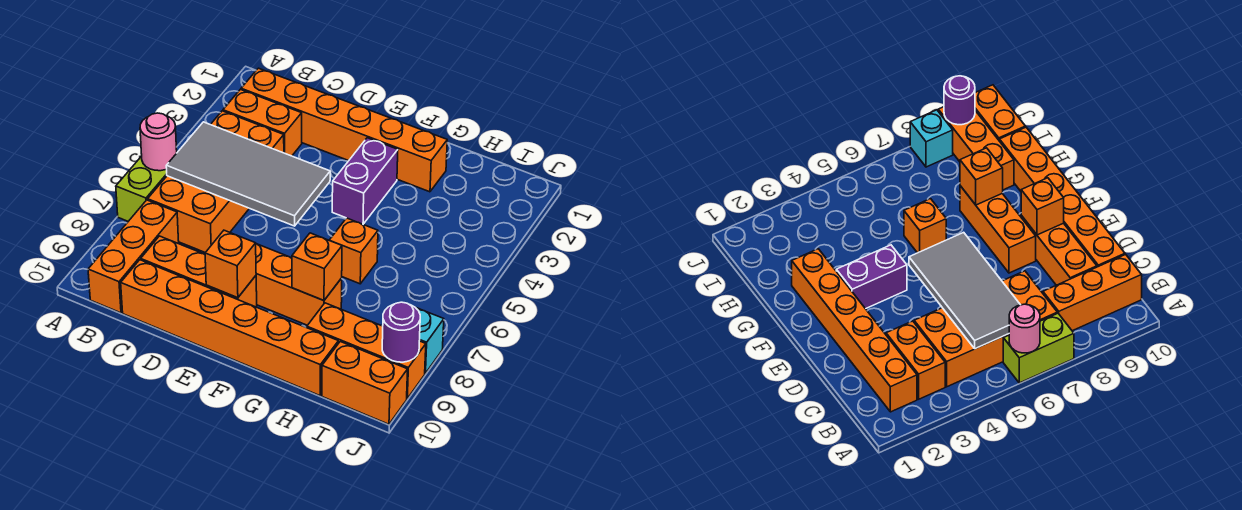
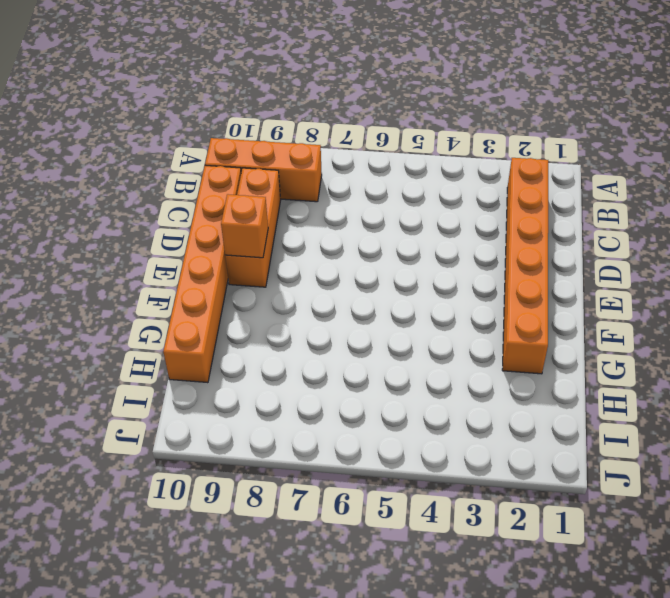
none -> lime brick A6:A7 level 1
none -> orange brick B3:C3 level 1
none -> orange brick B4:C7 level 1

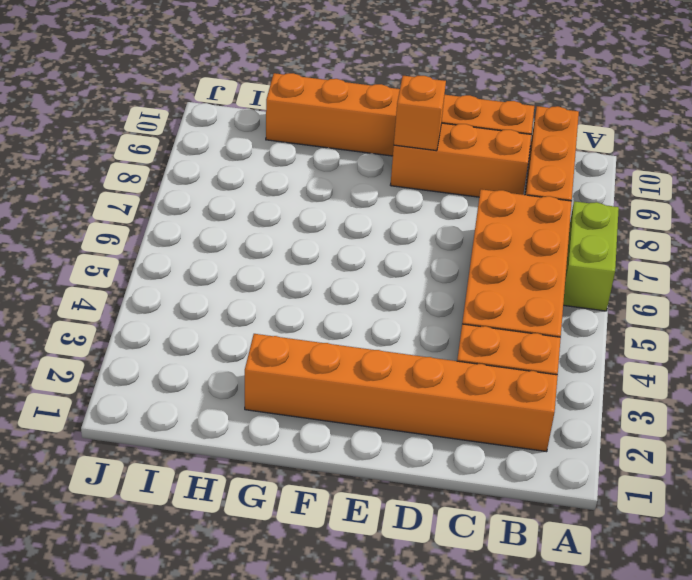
none -> orange brick E8:G8 level 1
none -> purple brick F3:F4 level 1
none -> orange brick G6 level 1

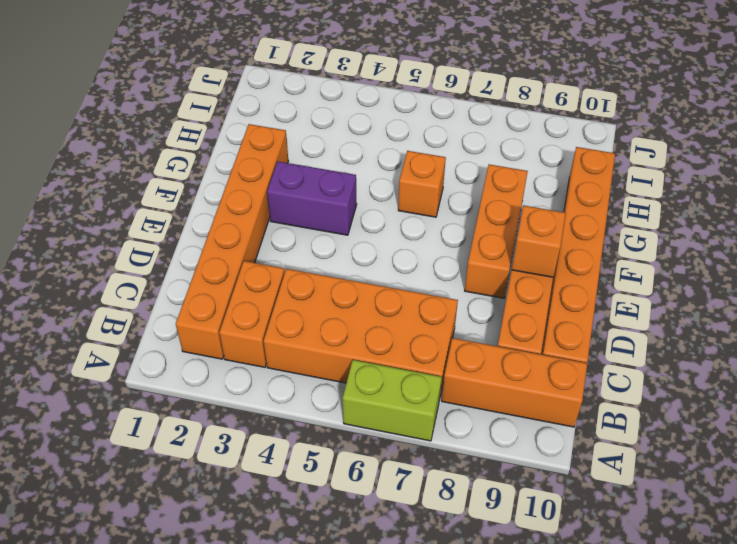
none -> orange brick H9:J9 level 1
none -> orange brick I10:J10 level 1
none -> cyan brick J8 level 1

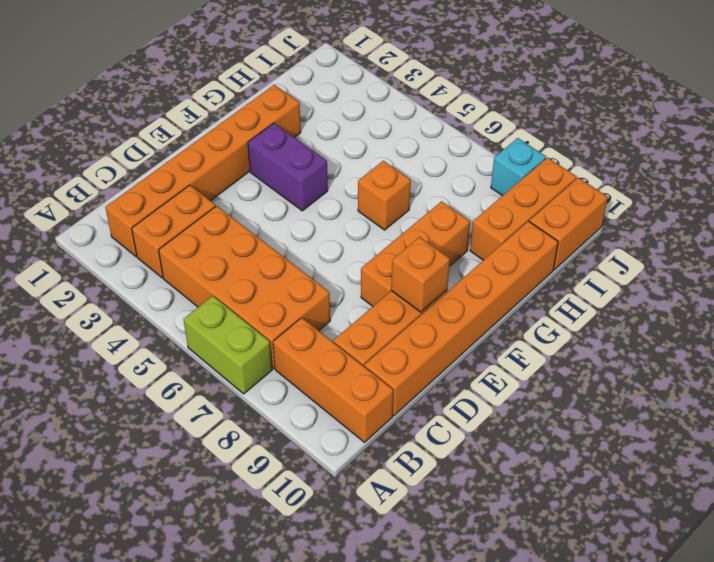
none -> pink round brick A6 level 2
none -> grey tile B5:E6 level 2
none -> orange brick G8 level 2

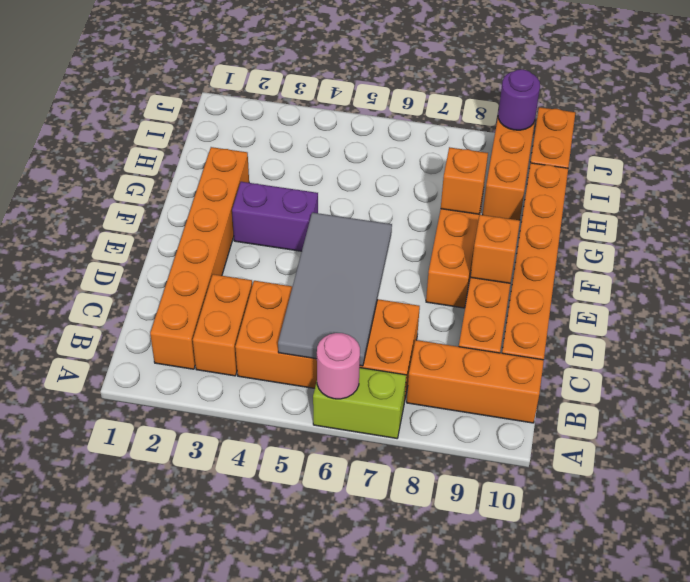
none -> orange brick G6 level 1
none -> cyan brick J8 level 1

